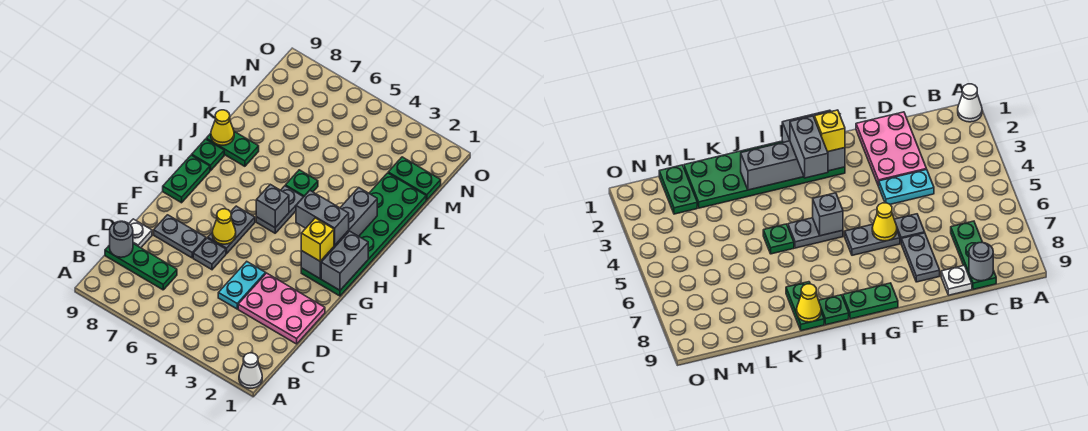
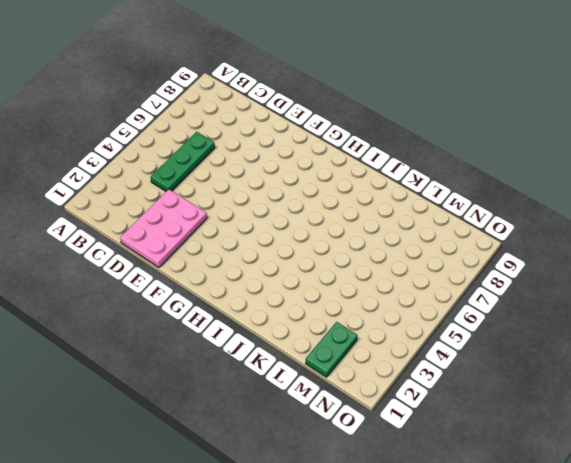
green plate C4:C6 level 1 -> green plate C7:C9 level 1
none -> white cone A1 level 1
none -> cyan plate D4:E4 level 1
none -> white plate D9 level 1

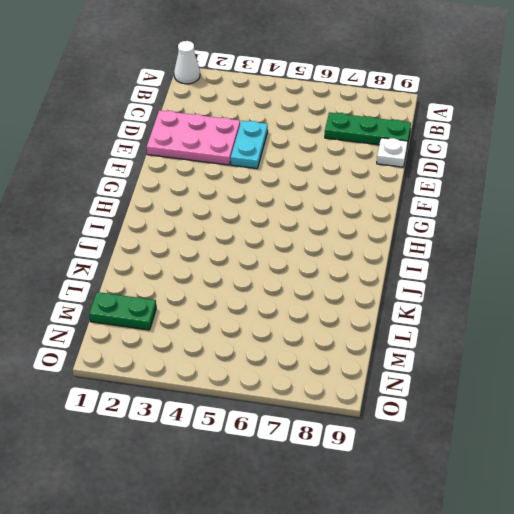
none -> grey plate E6 level 1
none -> grey plate E7:E8 level 1
none -> grey plate F6:G6 level 1

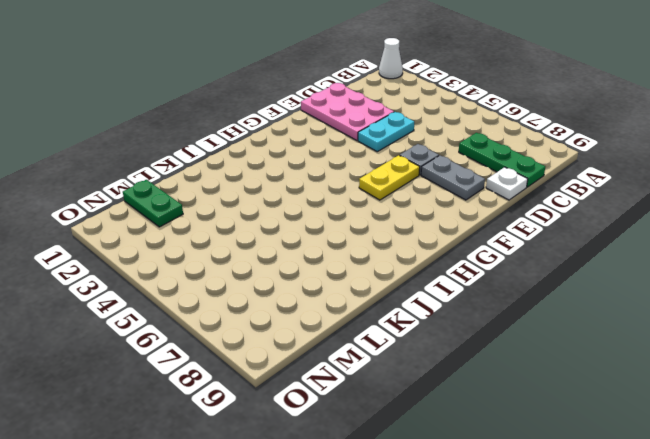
yellow plate F6:G6 level 1 -> grey plate F6:G6 level 1
none -> green plate G1:L2 level 1
none -> green plate G9:H9 level 1
none -> grey plate H5:I5 level 1

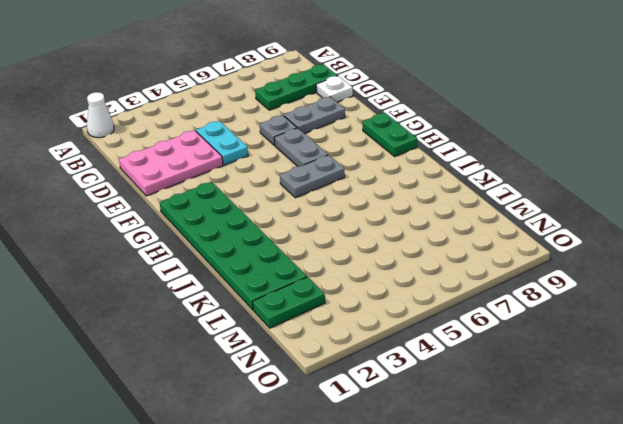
grey plate H5:H6 level 1 -> grey plate H5:I5 level 1
none -> green plate I9 level 1
none -> green plate J5 level 1
none -> green plate J8:J9 level 1

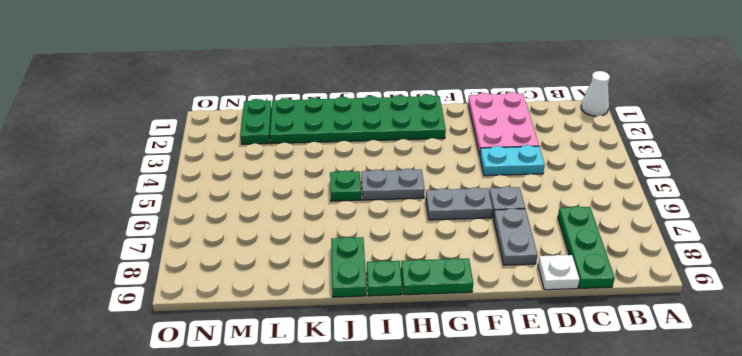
none -> grey round brick C9 level 2
none -> yellow cone F6 level 2
none -> grey brick G1:H1 level 2

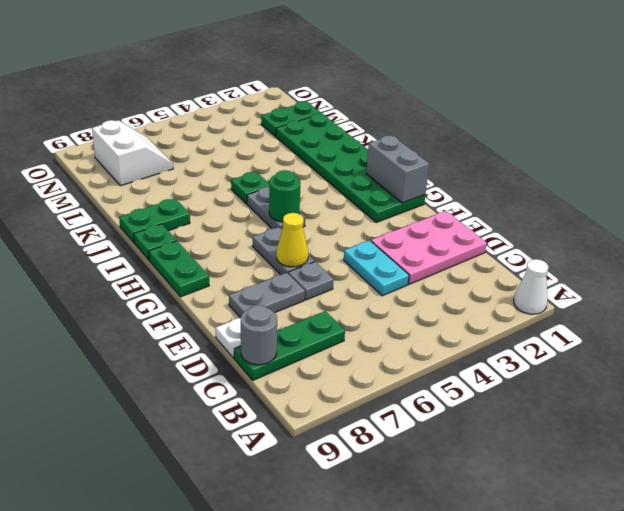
green round brick H5 level 2 -> grey brick H5 level 2
white slope M7:N8 level 1 top 8 -> none
none -> grey brick G2:J2 level 2
none -> yellow cone J9 level 2
none -> yellow brick G2 level 3

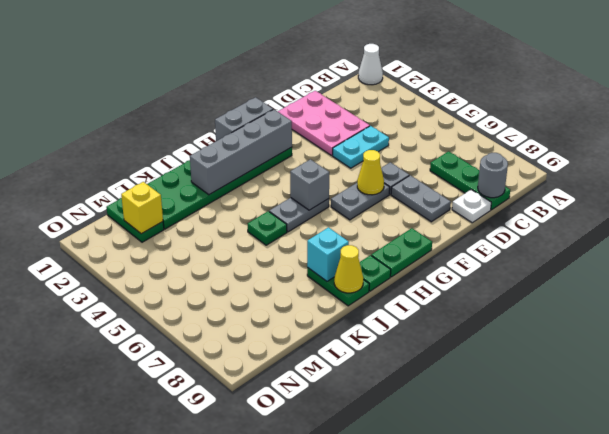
cyan brick J8 level 2 -> none
yellow brick M2 level 2 -> yellow brick G2 level 3
none -> grey brick H2:H3 level 3

